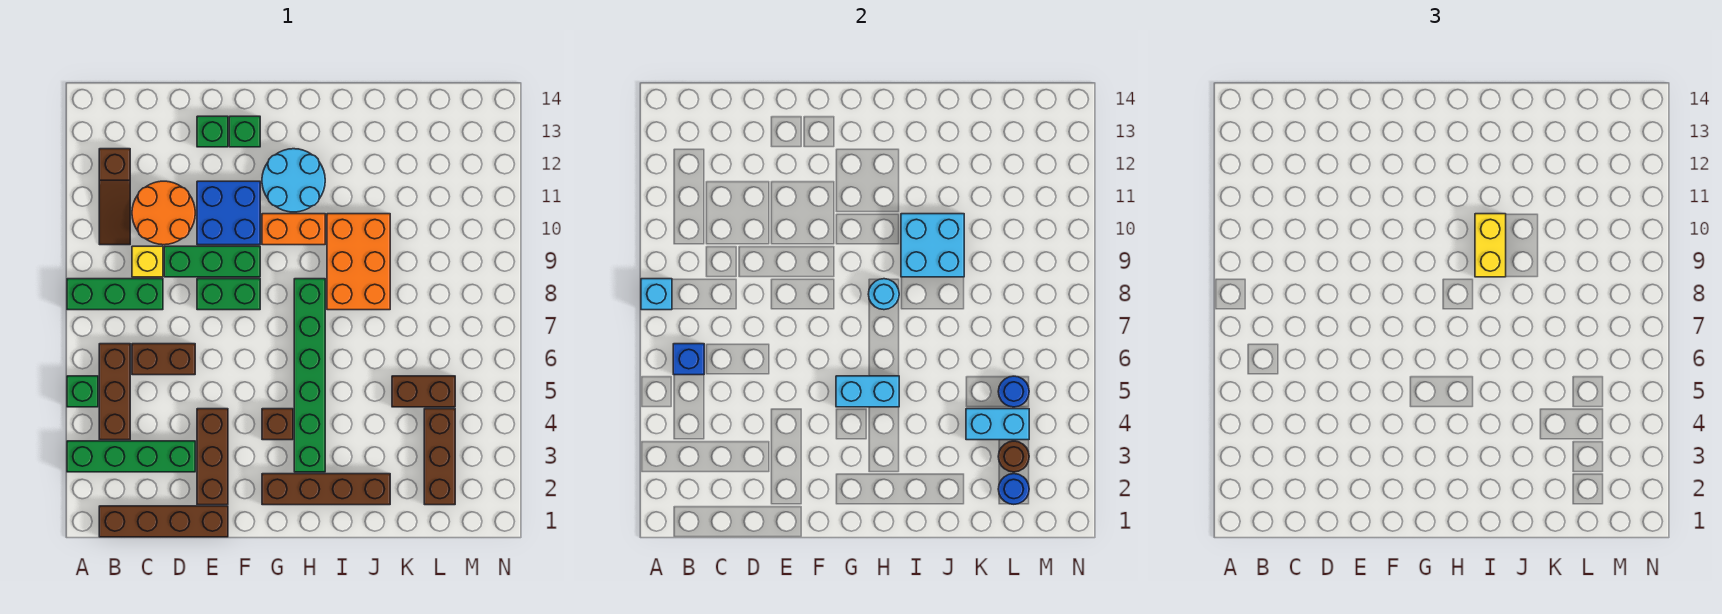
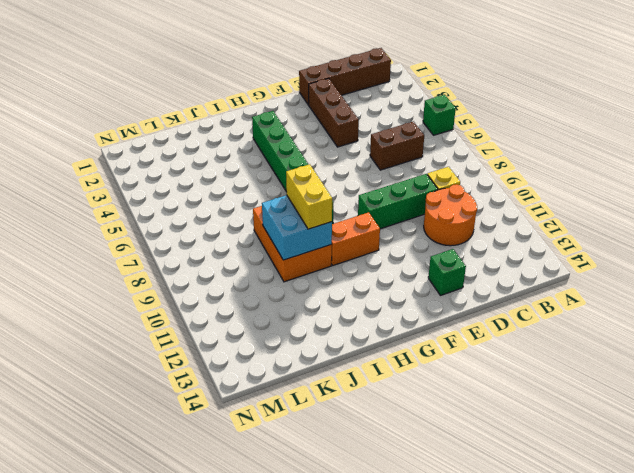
none -> green brick A3:D3 level 1
none -> green brick A8:C8 level 1
none -> brown brick B4:B6 level 1
none -> brown slope B10:B12 level 1 top 12

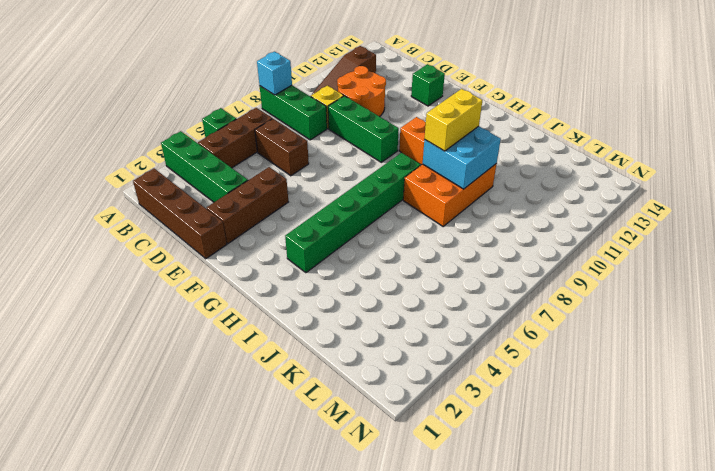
none -> green brick E8:F8 level 1
none -> blue brick E10:F11 level 1
none -> green brick F13 level 1
none -> brown brick G2:J2 level 1

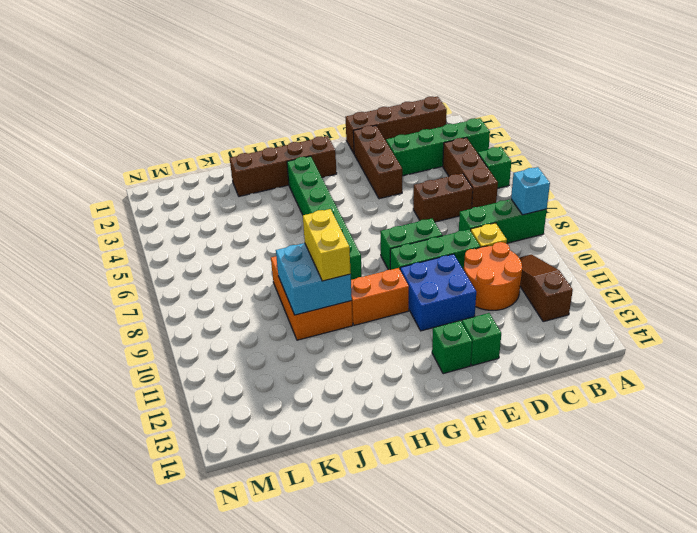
none -> brown brick G4 level 1
none -> cyan round brick G11:H12 level 1
none -> brown brick K5:L5 level 1
none -> brown brick L2:L4 level 1

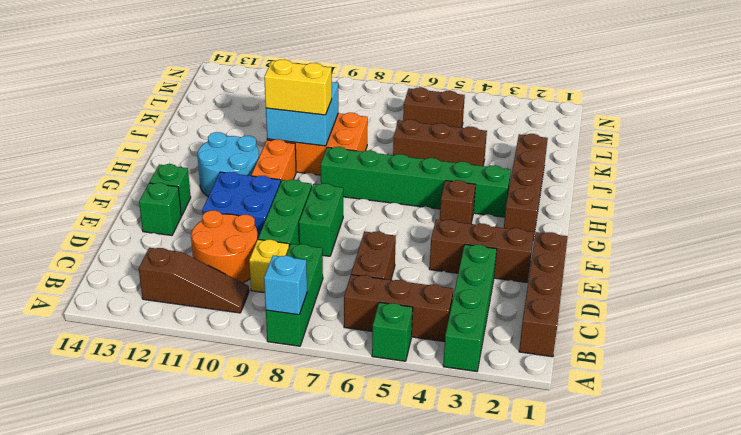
brown brick J4:J6 level 1 -> brown brick L2:L4 level 1
brown brick L5:L6 level 1 -> brown brick K5:L5 level 1
none -> blue brick B6 level 2
none -> cyan brick G5:H5 level 2
none -> cyan round brick H8 level 2
none -> cyan brick K4:L4 level 2

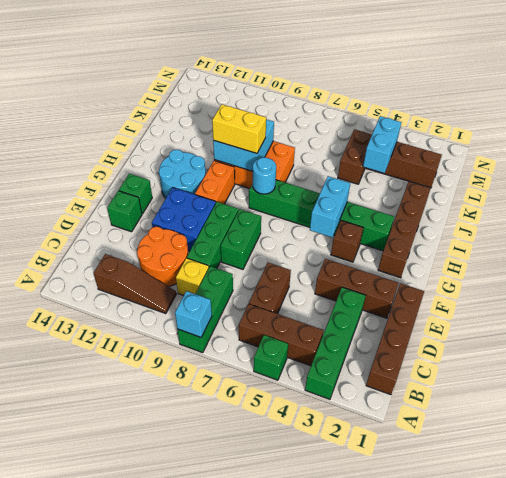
none -> blue brick B6 level 2
none -> blue round brick L2 level 2
none -> brown round brick L3 level 2
none -> blue round brick L5 level 2

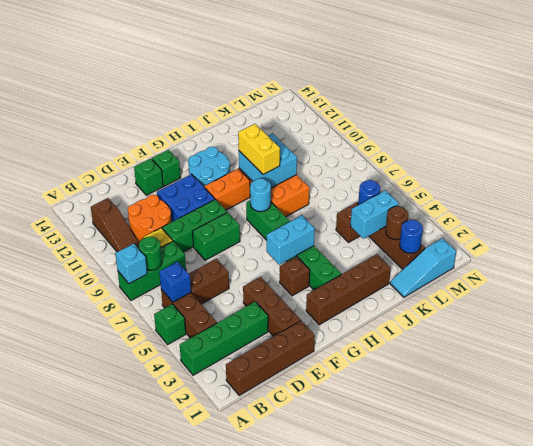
green round brick B8 level 2 -> none
cyan slope K1:M1 level 1 top M -> none

